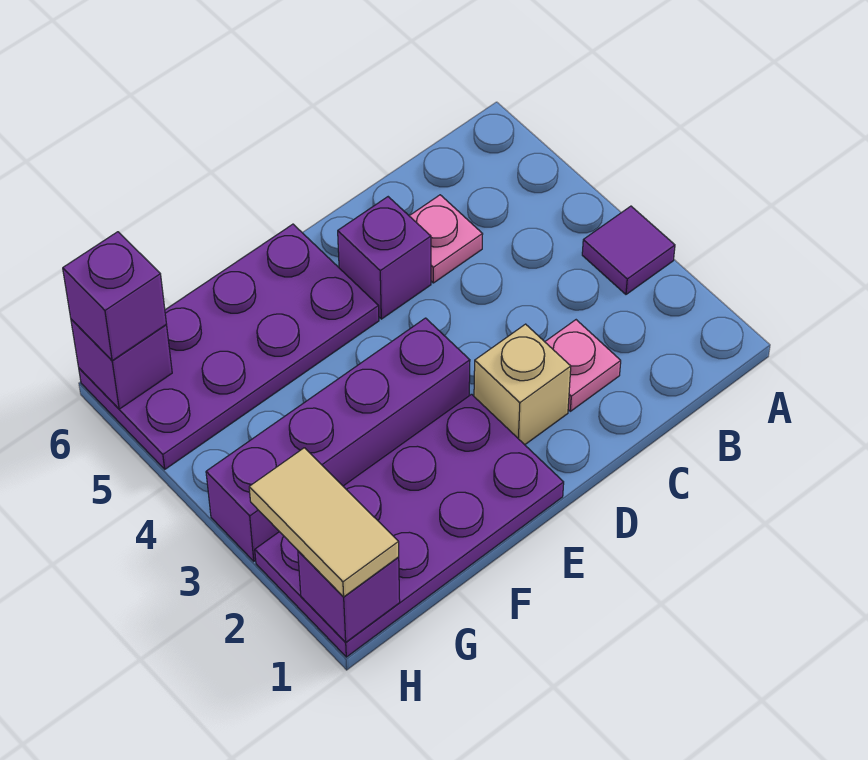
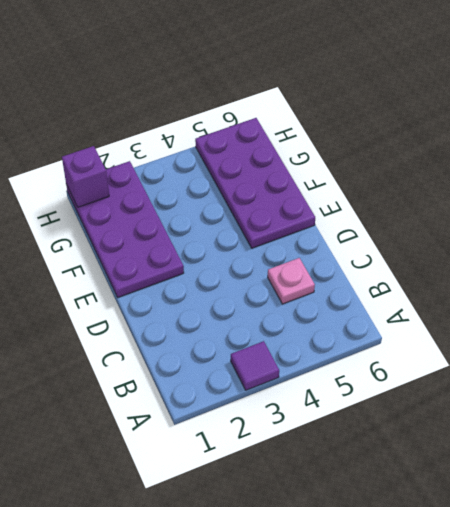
none -> pink plate C2 level 1
none -> tan brick D2 level 1
none -> purple brick D5 level 1

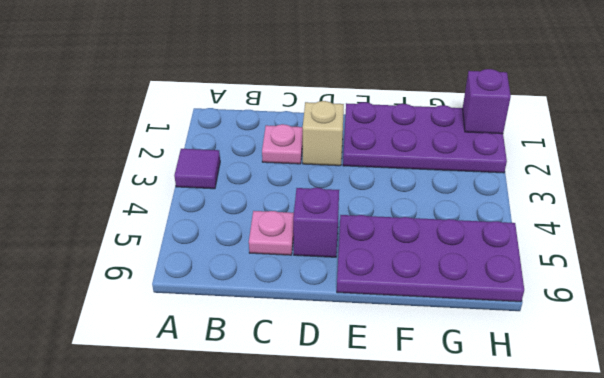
none -> purple brick E3:H3 level 1
none -> purple brick H6 level 2
none -> tan tile H1:H2 level 3

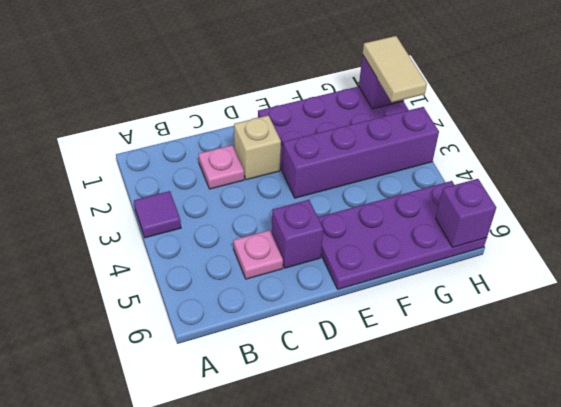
none -> purple brick H6 level 3

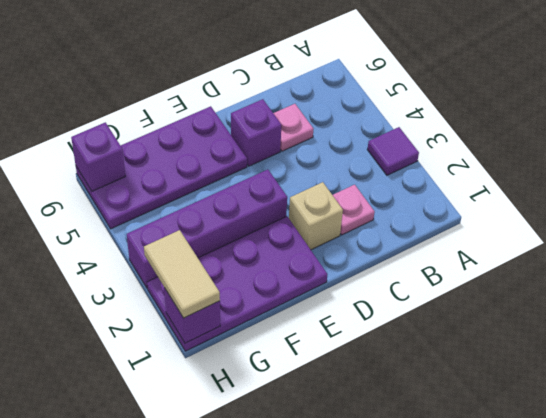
none -> purple brick H6 level 3

